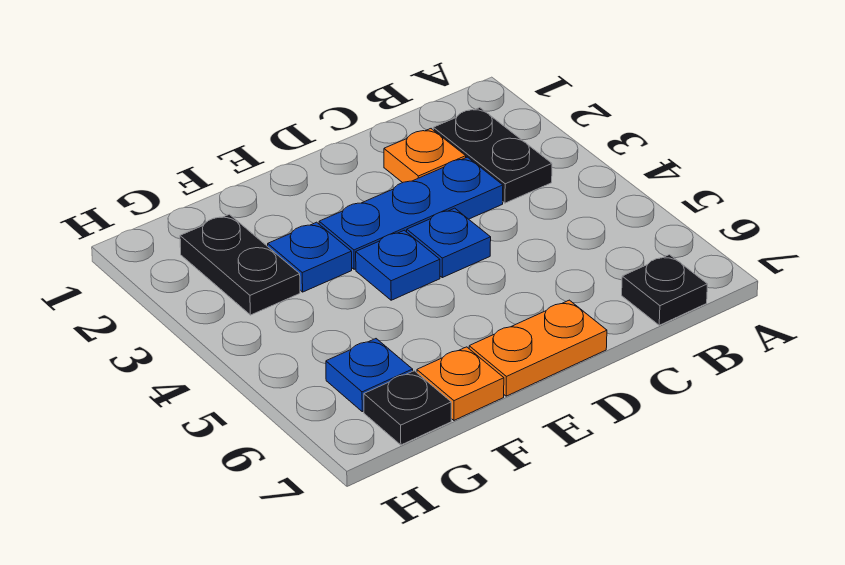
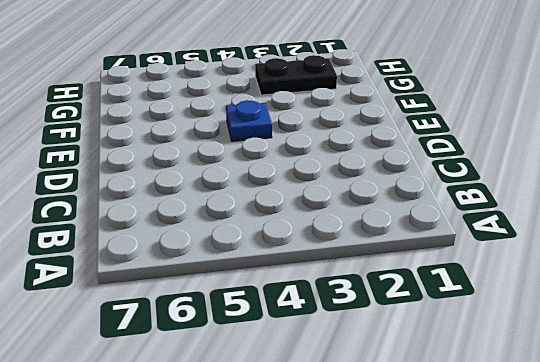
none -> black plate B2:B3 level 1
none -> black plate B7 level 1
none -> orange plate C2 level 1

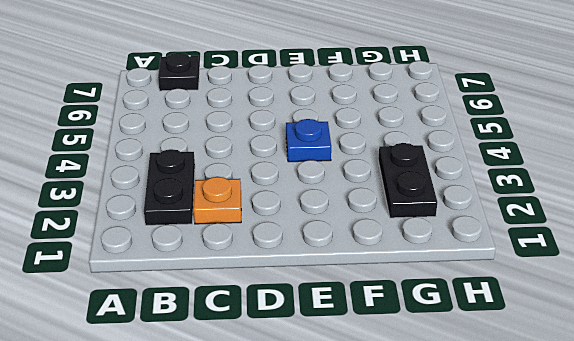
none -> blue plate C3:E3 level 1
none -> blue plate D4 level 1
none -> orange plate D7:E7 level 1

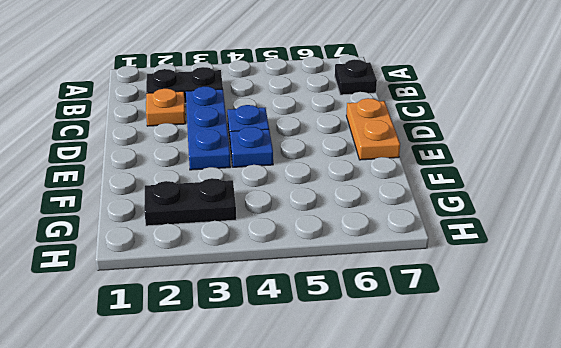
none -> blue plate F3 level 1
none -> orange plate F7 level 1
none -> blue plate G6 level 1

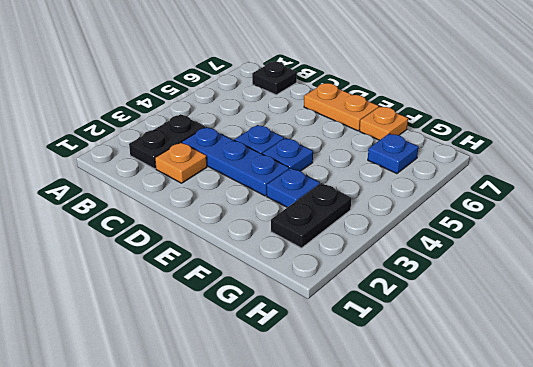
none -> black plate G7 level 1

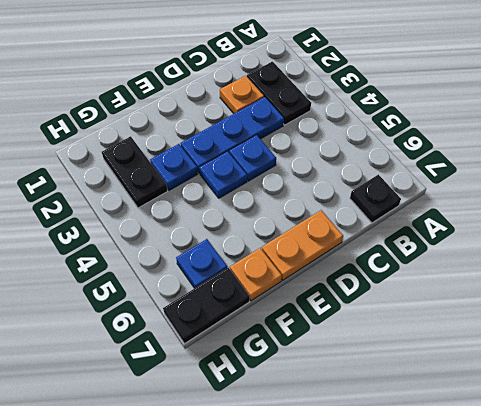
black plate G7:H7 level 1 -> black plate G7 level 1

